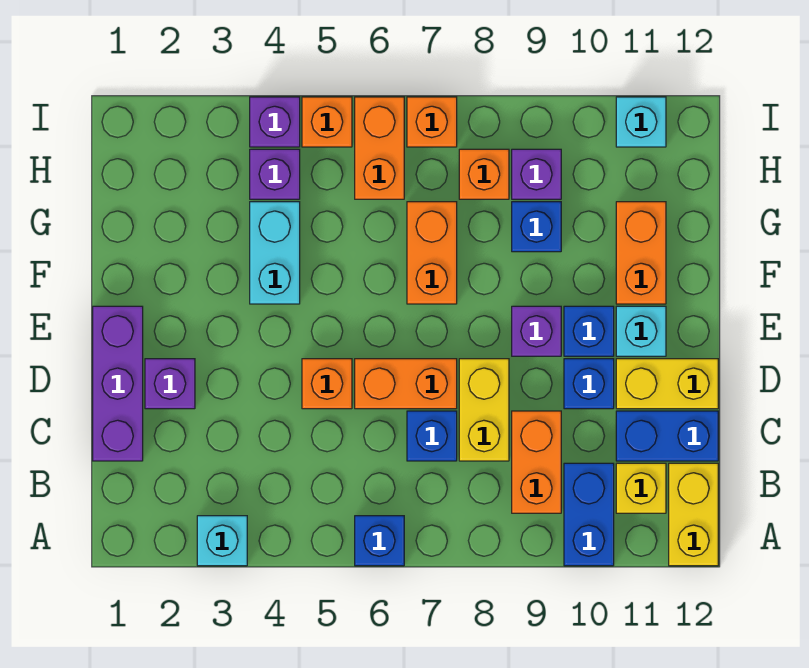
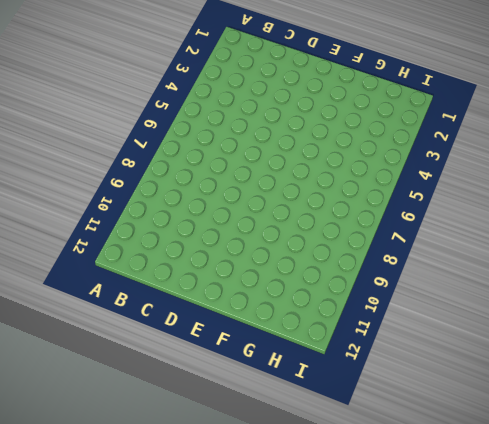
none -> cyan brick A3 level 1
none -> blue brick A6 level 1
none -> blue brick A10:B10 level 1
none -> yellow brick A12:B12 level 1

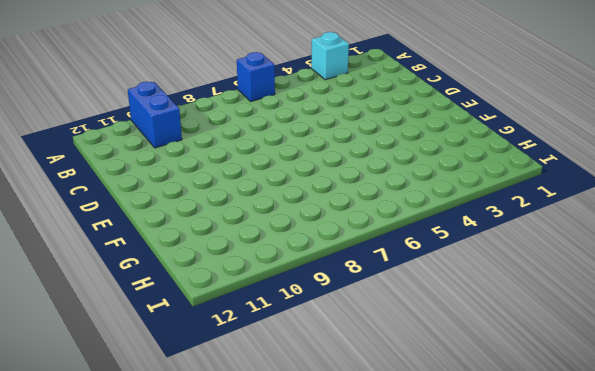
none -> yellow brick A12:B12 level 1
none -> orange brick B9:C9 level 1
none -> yellow brick B11 level 1
none -> purple brick C1:E1 level 1

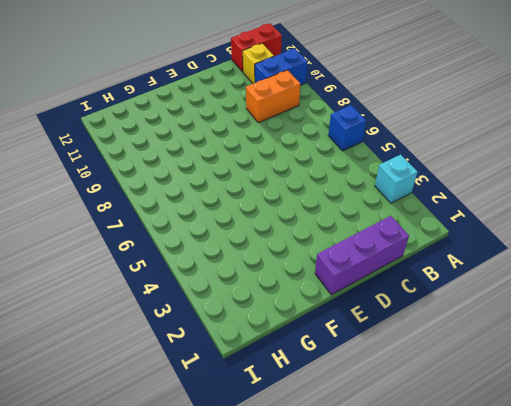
red brick A12:B12 level 1 -> yellow brick A12:B12 level 1
none -> blue brick C7 level 1
none -> yellow brick C8:D8 level 1
none -> blue brick C11:C12 level 1
none -> purple brick D2 level 1

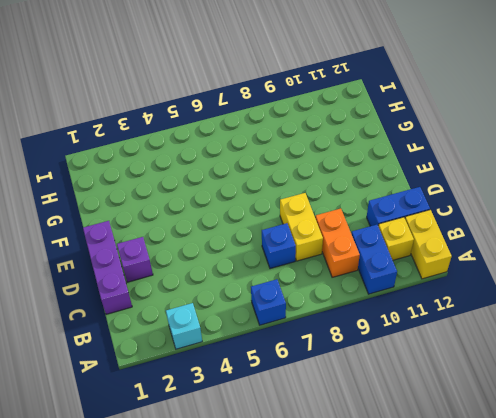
none -> orange brick D5 level 1
none -> orange brick D6:D7 level 1
none -> blue brick D10 level 1
none -> yellow brick D11:D12 level 1

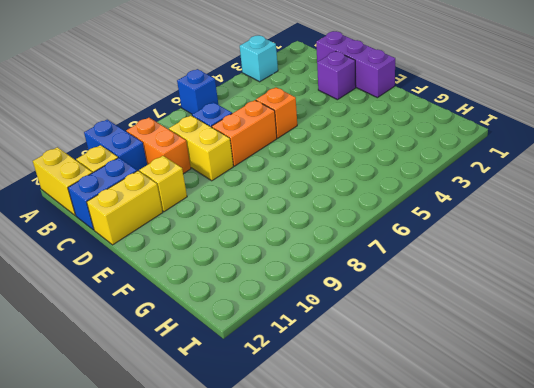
yellow brick D10 level 1 -> blue brick D10 level 1
none -> purple brick E9 level 1
none -> blue brick E10 level 1
none -> cyan brick E11 level 1
none -> cyan brick F4:G4 level 1

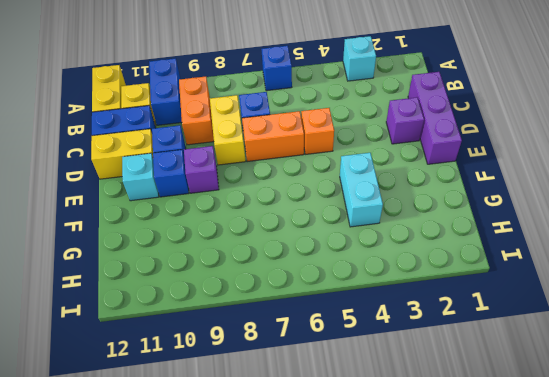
none -> orange brick F7:G7 level 1
none -> orange brick F11:G11 level 1
none -> blue brick G9 level 1
none -> purple brick H4 level 1

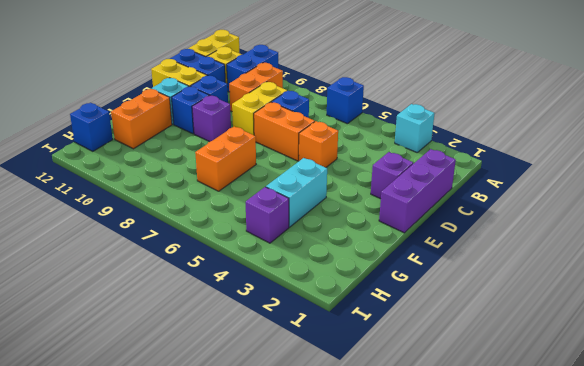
blue brick H12 level 1 -> blue brick G9 level 1
none -> orange brick H6:I6 level 1
none -> orange brick H8 level 1
none -> purple brick H9 level 1
none -> purple brick I4 level 1

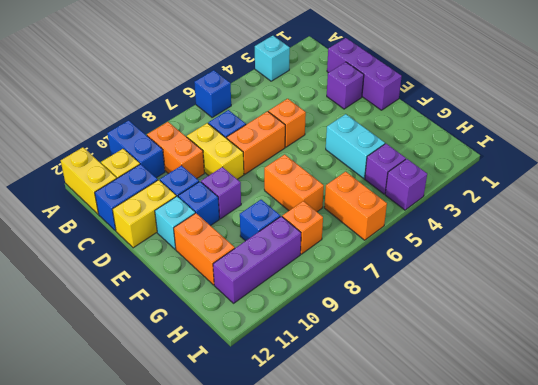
purple brick H9:H11 level 1 -> purple brick H9 level 1
none -> orange brick I5 level 1
none -> orange brick I7 level 1
none -> cyan brick I11 level 1

